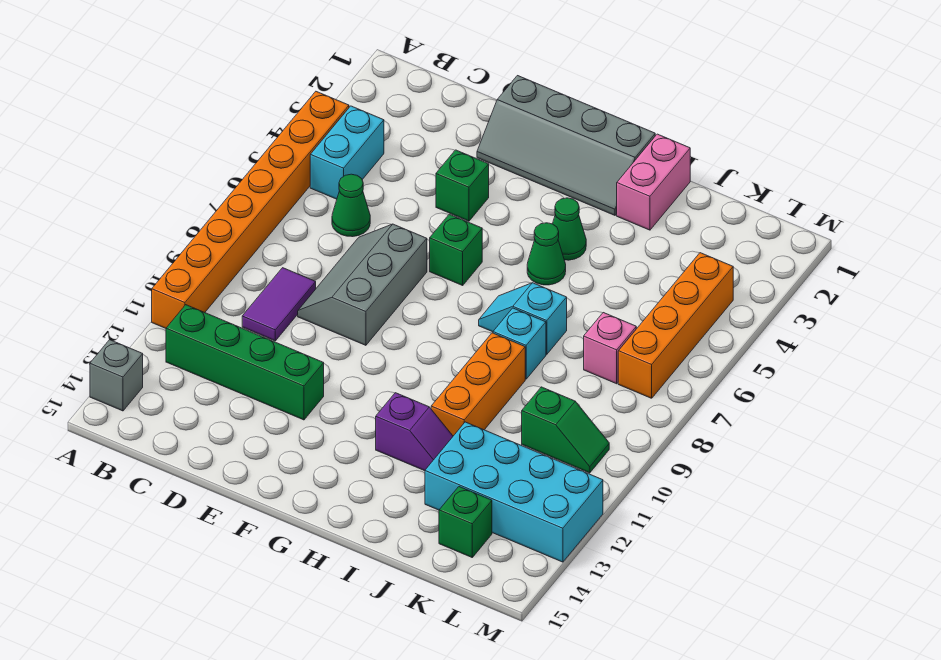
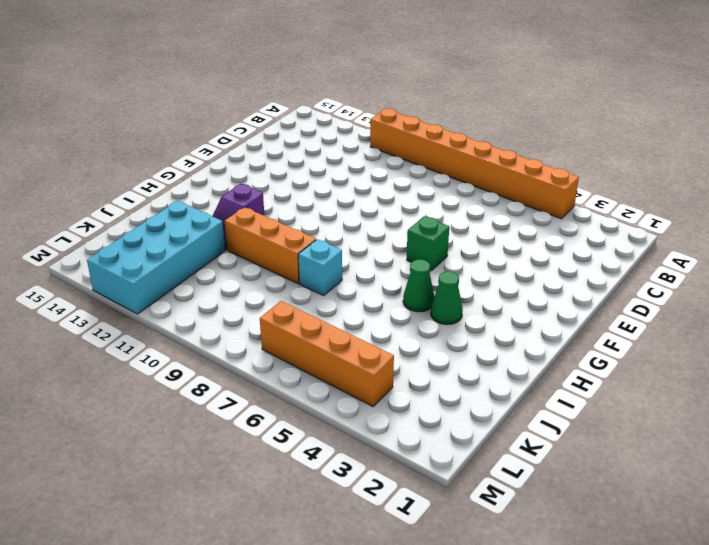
none -> grey brick A14 level 1
none -> cyan brick B4:B5 level 1
none -> green brick B12:E12 level 1

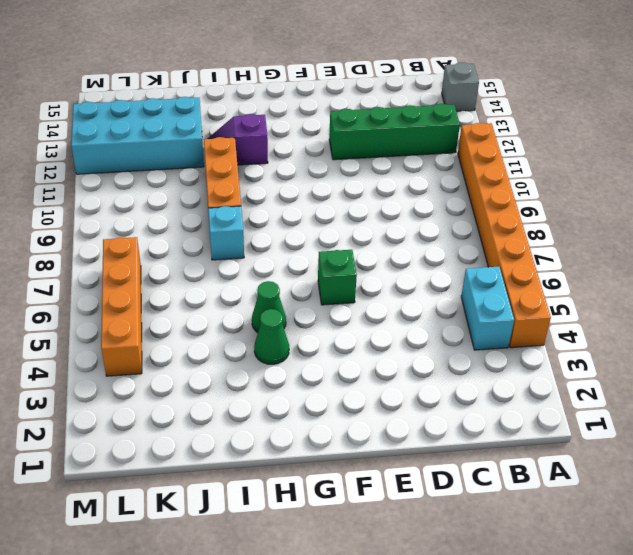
none -> green cone C6 level 1
none -> purple tile C9:C10 level 1
none -> grey slope D7:E9 level 1 top E

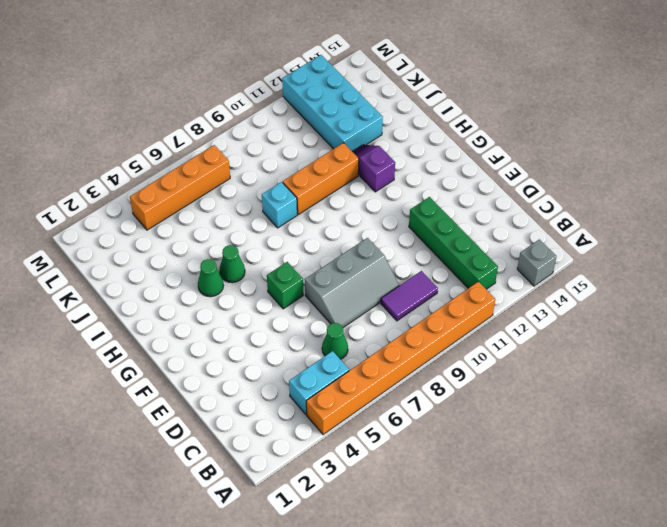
none -> grey slope E1:H2 level 1 top 1
none -> green brick E4 level 1
none -> cyan slope H7:I7 level 1 top I

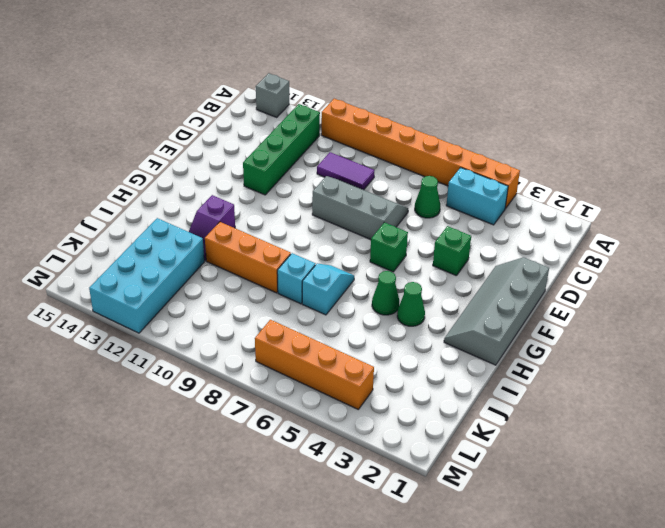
none -> pink brick I1:I2 level 1
none -> pink brick K7 level 1
none -> green slope K10:L10 level 1 top K

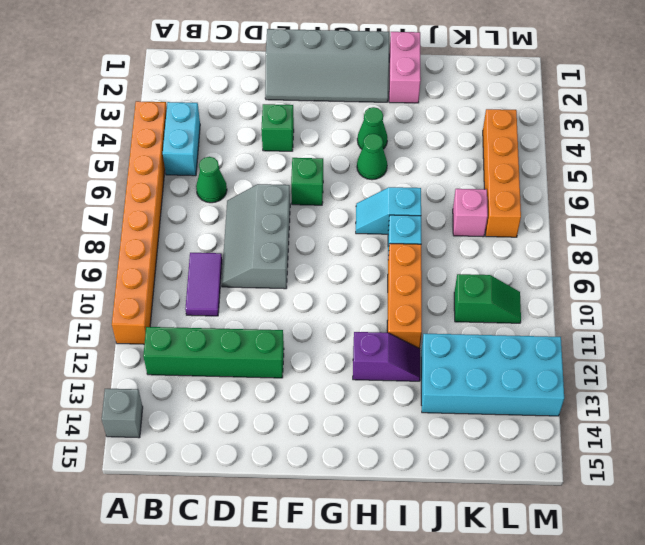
none -> green brick K14 level 1

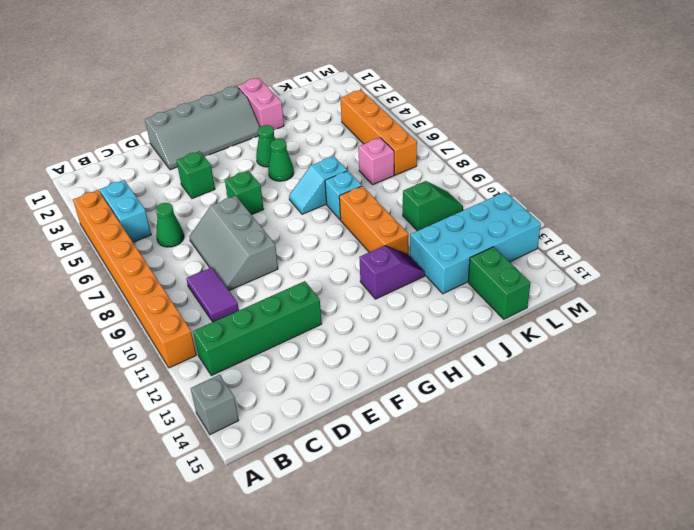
green brick K14:K15 level 1 -> green brick K14 level 1

